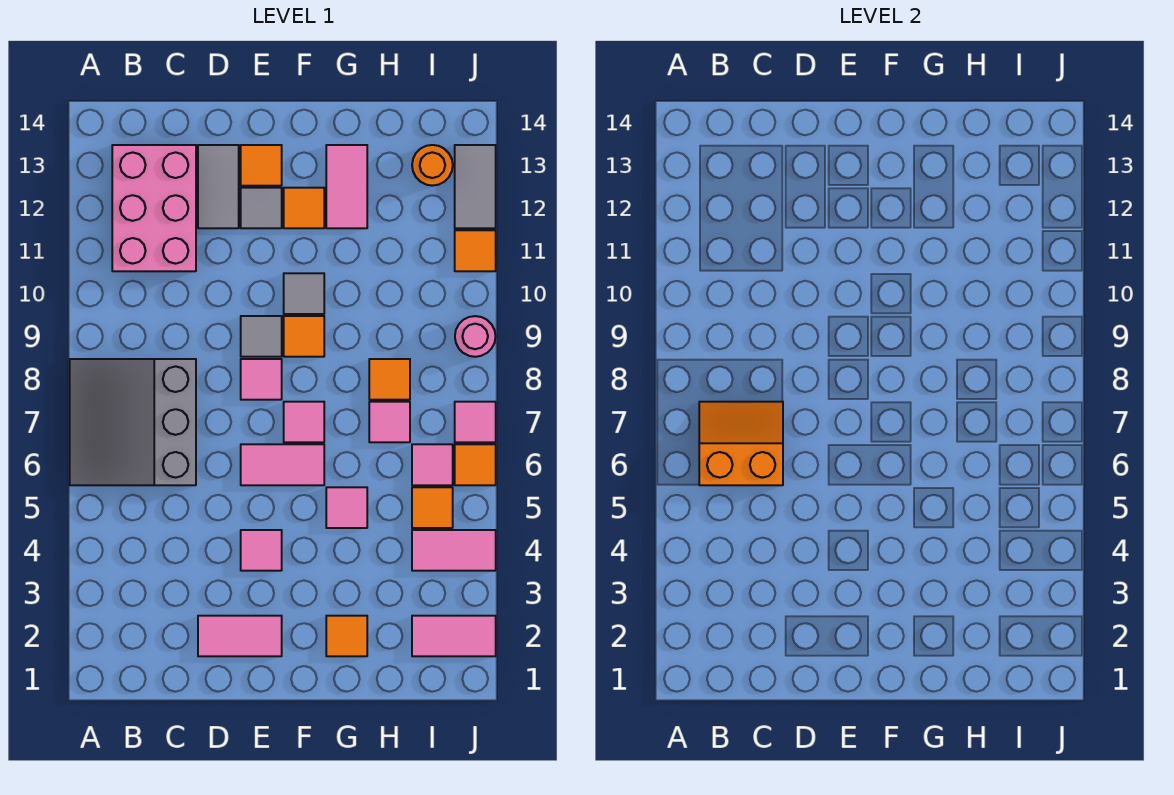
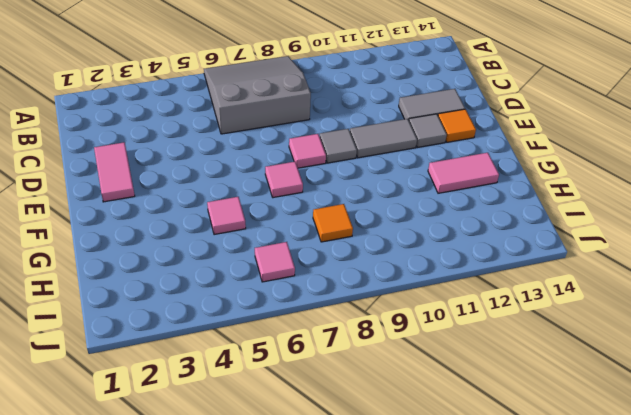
grey tile E10:E11 level 1 -> grey tile J12:J13 level 1
none -> pink brick B11:C13 level 1
none -> pink tile E4 level 1
none -> pink tile E6:F6 level 1
none -> orange tile F9 level 1

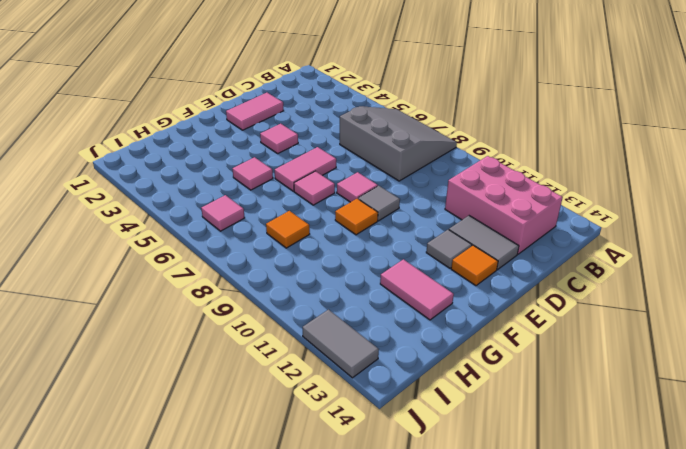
none -> grey tile F10 level 1
none -> orange tile F12 level 1
none -> orange tile G2 level 1
none -> pink tile H7 level 1

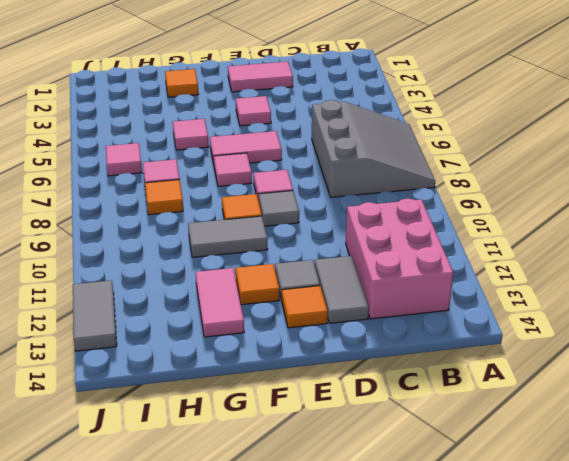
grey tile F10:G10 level 1 -> grey tile F10 level 1
none -> pink tile I2:J2 level 1
none -> pink tile I4:J4 level 1
none -> orange tile I5 level 1
none -> orange round brick I13 level 1

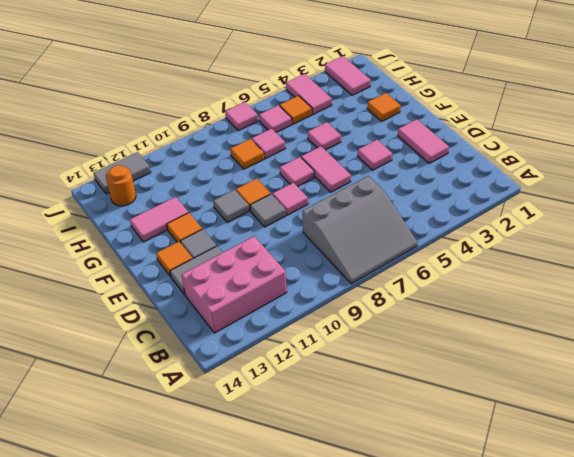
none -> orange tile J6 level 1
none -> pink round brick J9 level 1
none -> orange tile J11 level 1
none -> orange slope B6:C7 level 2 top 6

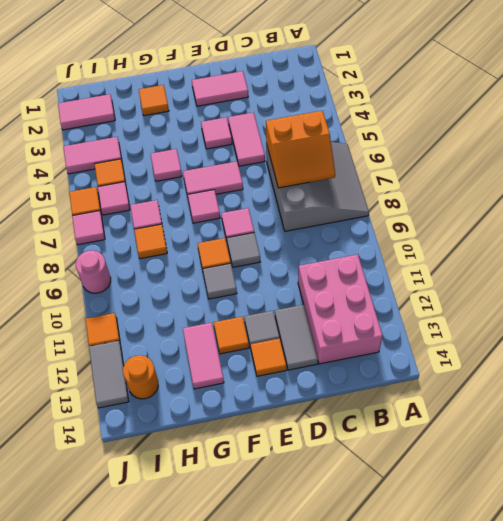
pink tile D4:D5 level 1 -> none

